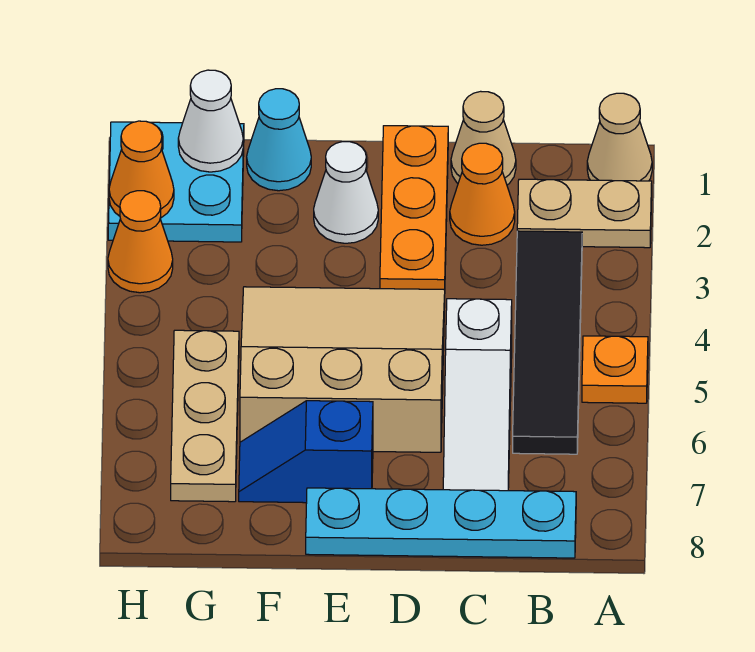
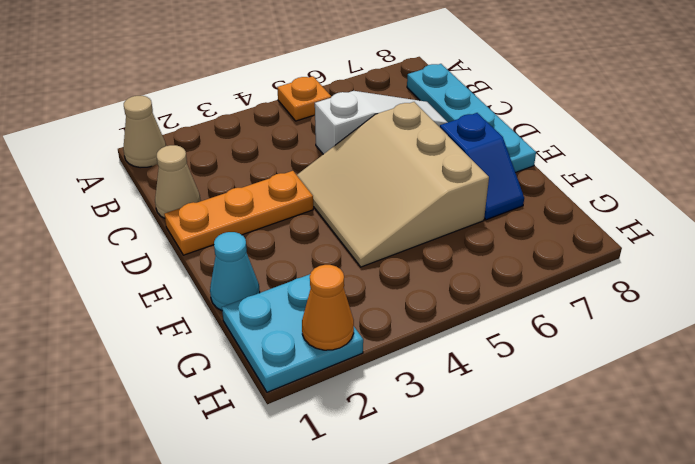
none -> tan plate A2:B2 level 1
none -> black tile B3:B6 level 1
none -> orange cone C2 level 1

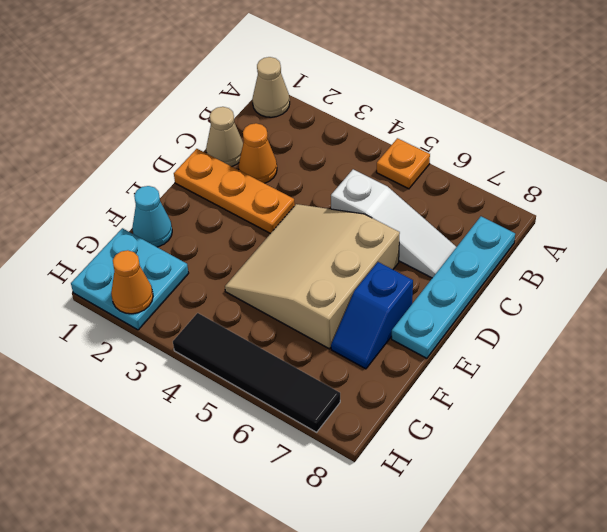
black tile H4:H7 level 1 -> black tile B3:B6 level 1
none -> tan plate A2:B2 level 1
none -> white cone E2 level 1
none -> tan plate G5:G7 level 1

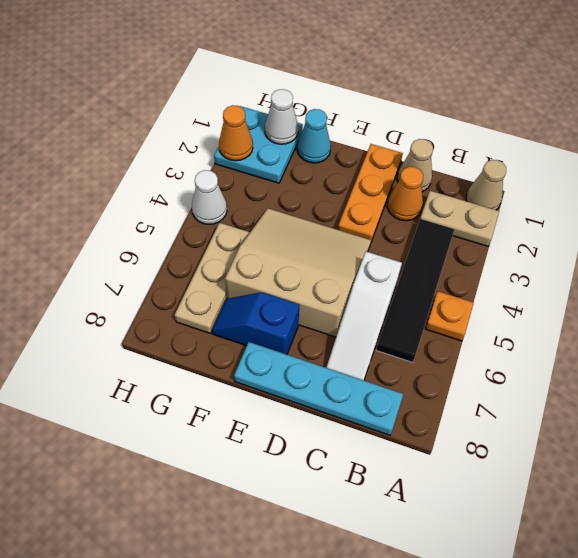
white cone H4 level 1 -> white cone E2 level 1
none -> orange cone H3 level 1

